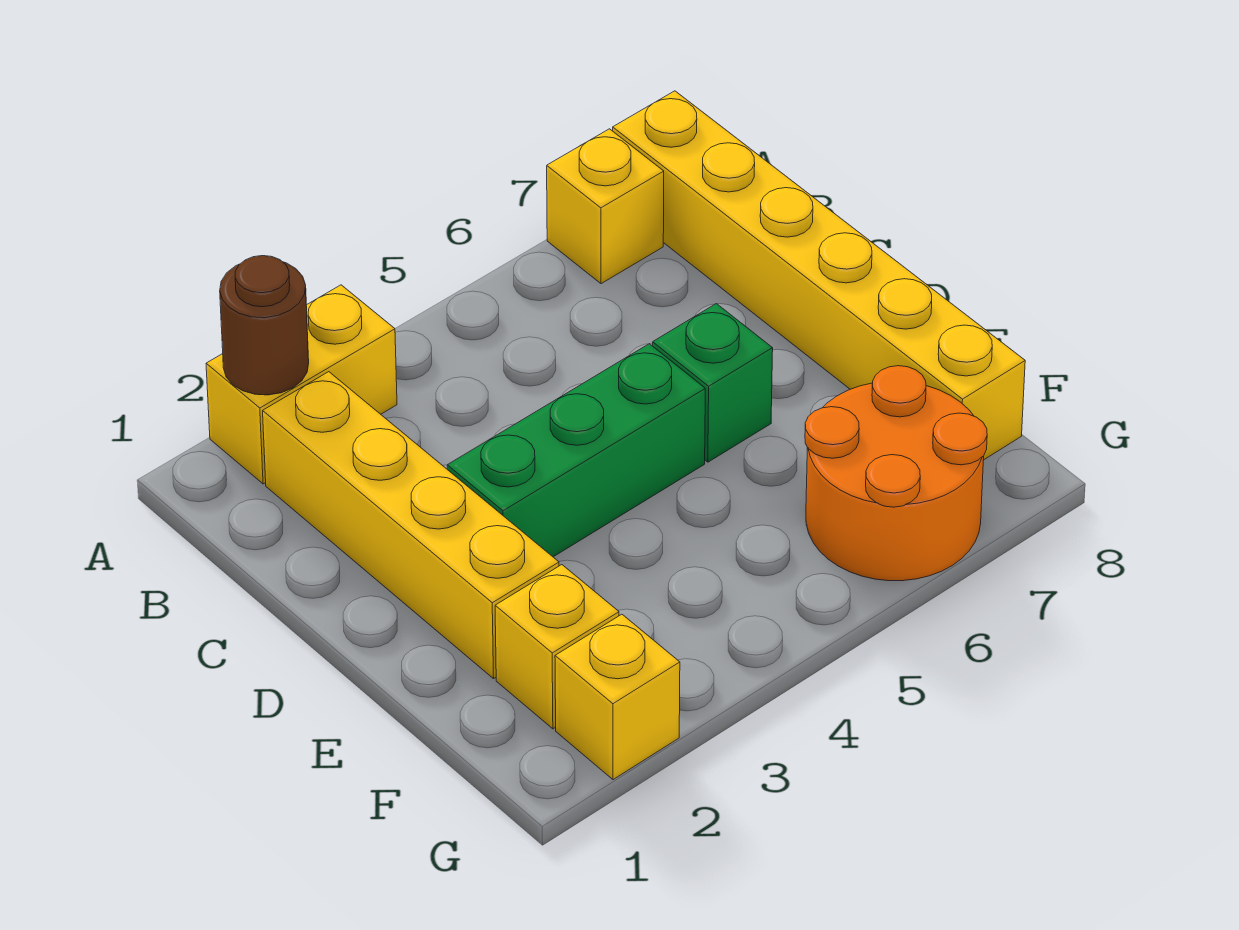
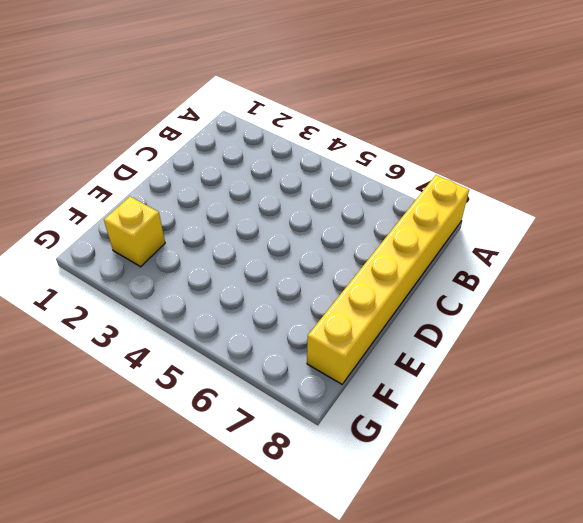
none -> yellow brick A2:A3 level 1
none -> yellow brick A7 level 1

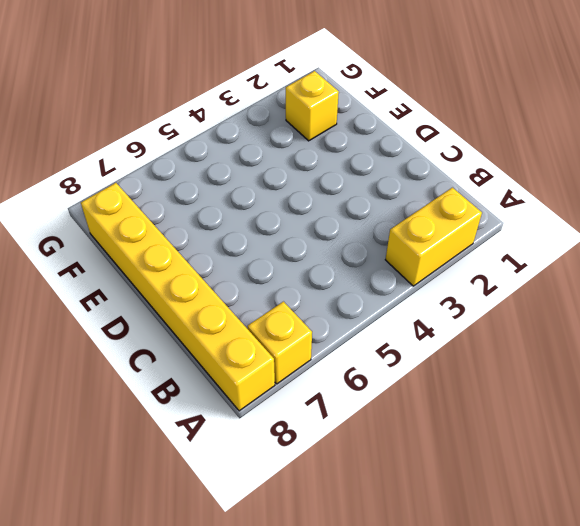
none -> yellow brick B2:E2 level 1
none -> green brick D3:D5 level 1

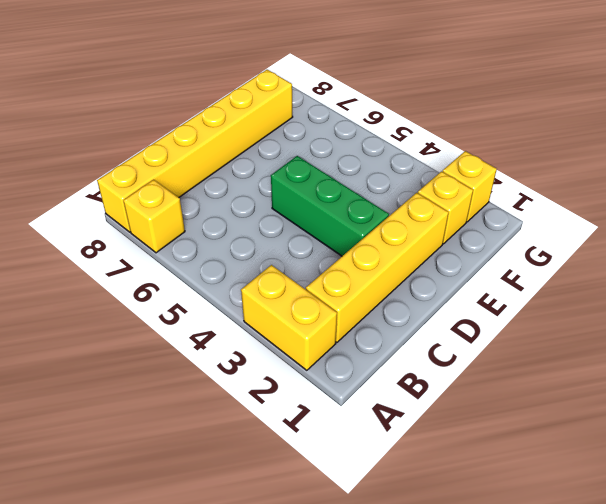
none -> green brick D6 level 1
none -> orange round brick F6:G7 level 1

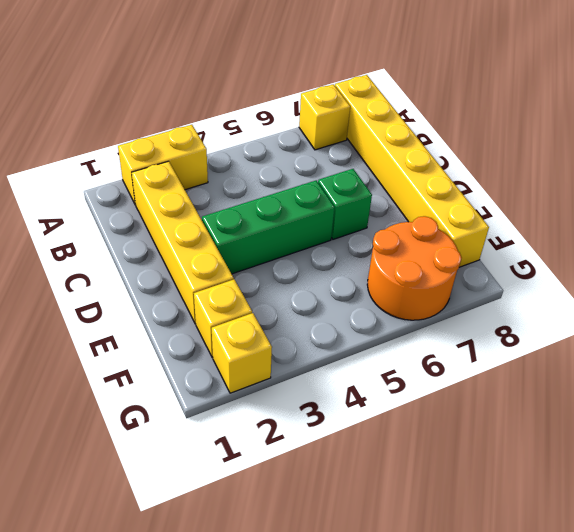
none -> brown round brick A2 level 2

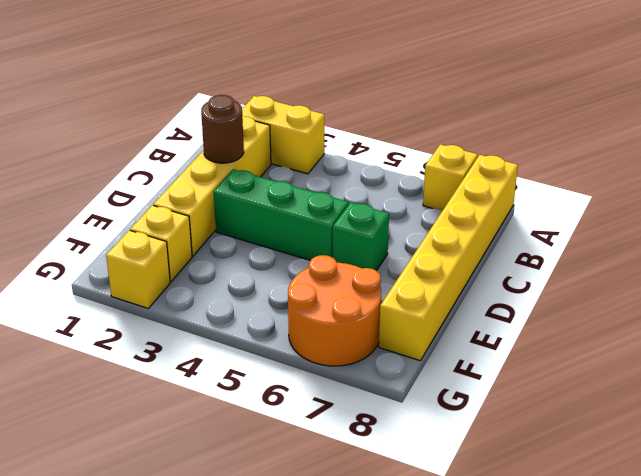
brown round brick C2 level 2 -> brown round brick A2 level 2

